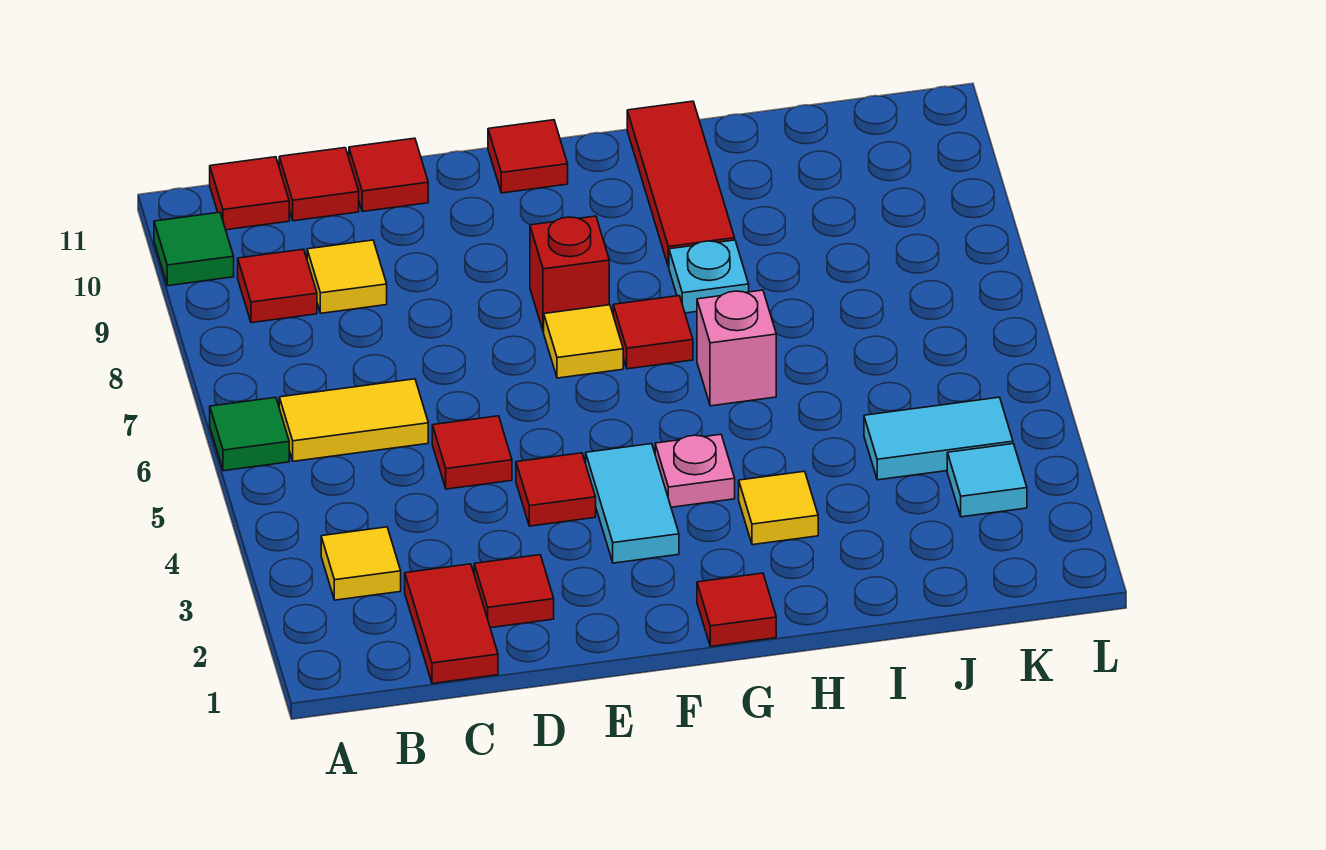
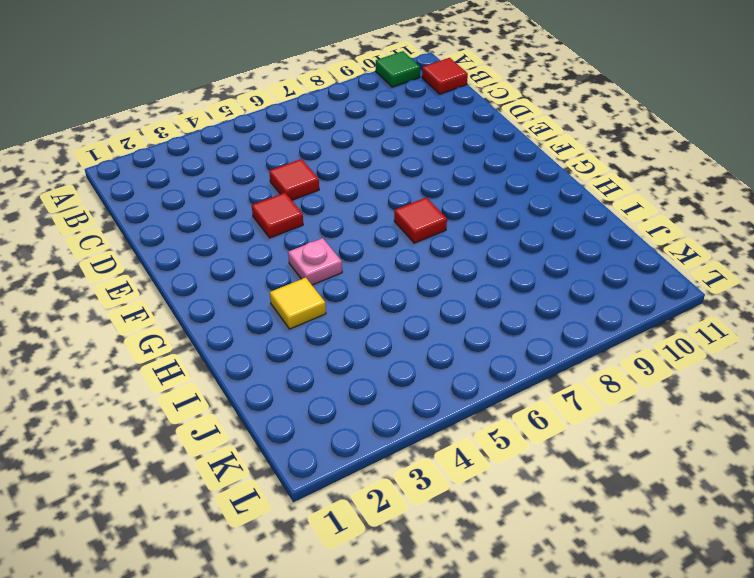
none -> green tile A6 level 1
none -> yellow tile B3 level 1
none -> yellow tile B6:C6 level 1

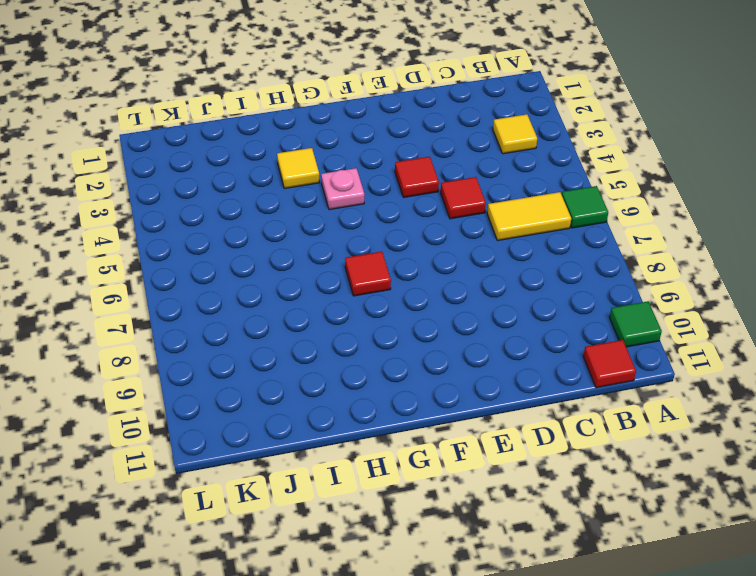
none -> red tile B9 level 1
none -> red tile C1:C2 level 1
none -> yellow tile C9 level 1

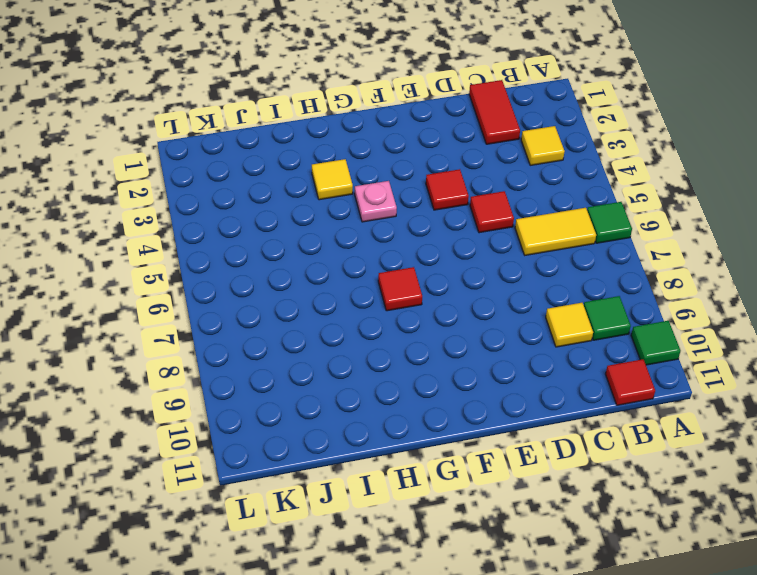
green tile B9 level 1 -> red tile B9 level 1
none -> red tile C11 level 1
none -> red tile D2 level 1
none -> red tile D11 level 1

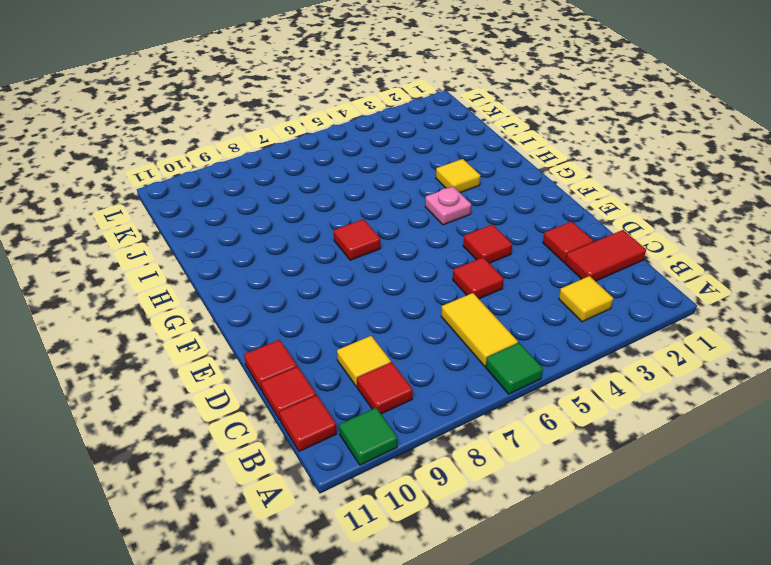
none -> cyan tile F3:F4 level 1
none -> yellow tile F7 level 1
none -> red brick F8 level 1

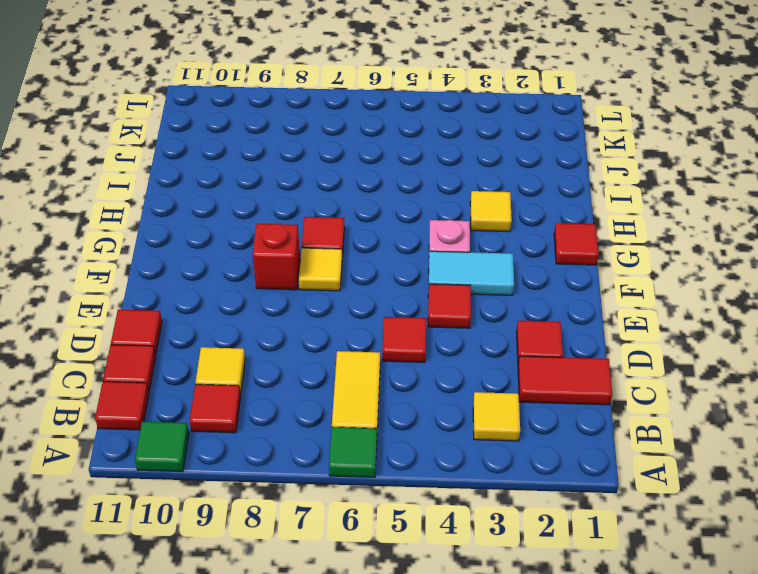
none -> red tile F11 level 1
none -> pink brick H6 level 1
none -> cyan plate H8 level 1

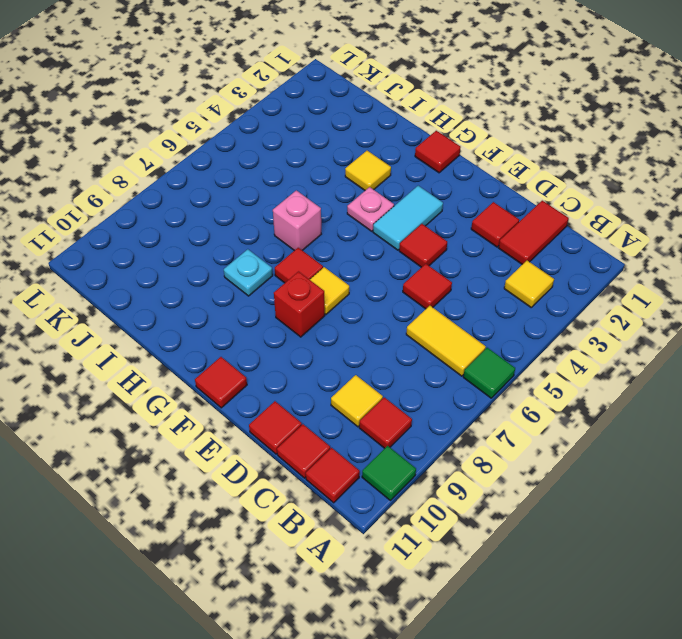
none -> red tile H9:H11 level 1
none -> cyan tile J4:K4 level 1
none -> cyan tile K3 level 1

